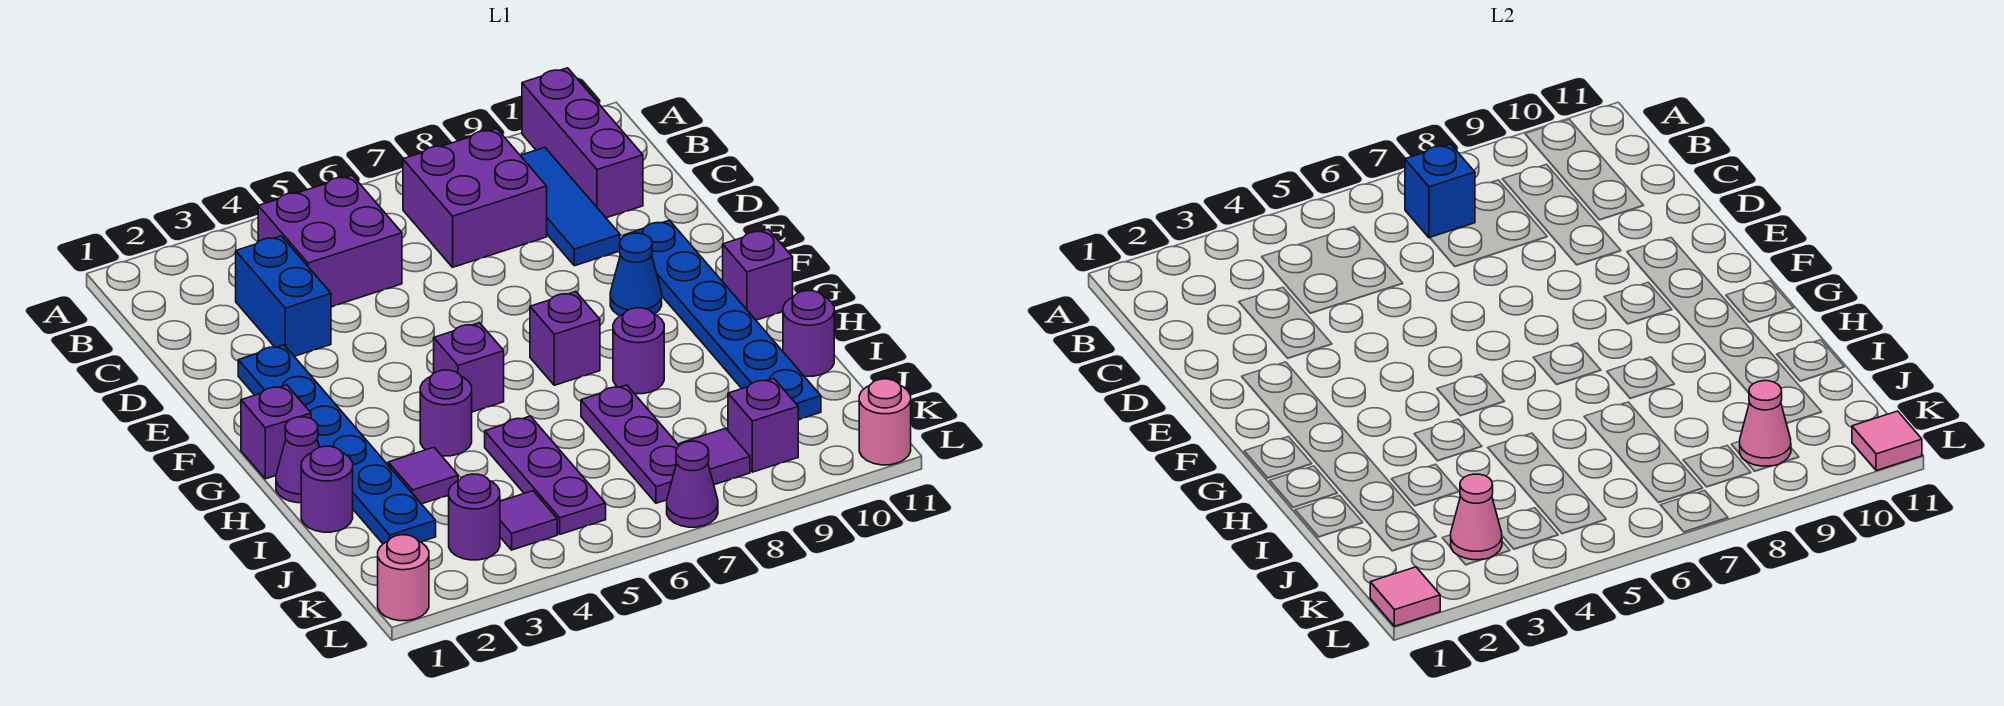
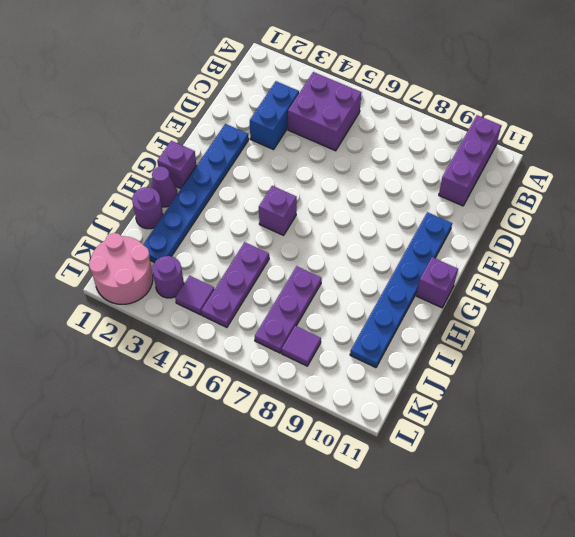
pink round brick K1:L2 level 1 -> pink round brick L1 level 1
none -> purple brick B7:C8 level 1
none -> blue tile B9:D9 level 1
none -> blue cone F9 level 1
none -> purple brick G7 level 1

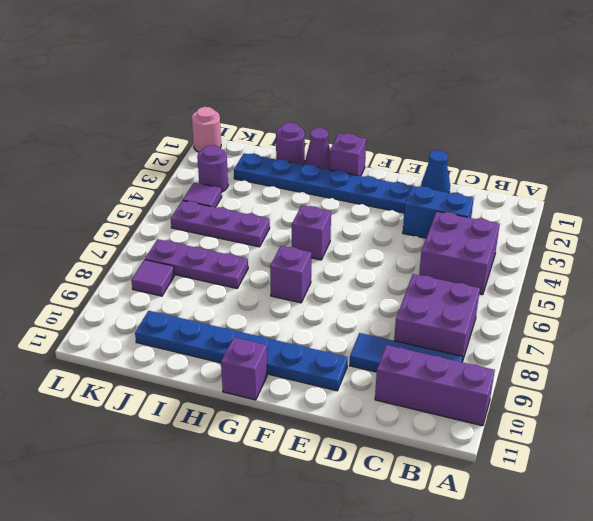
blue cone D1 level 1 -> blue cone F9 level 1
none -> purple round brick H4 level 1
none -> purple round brick H8 level 1
none -> purple tile I3 level 1
none -> purple round brick I11 level 1

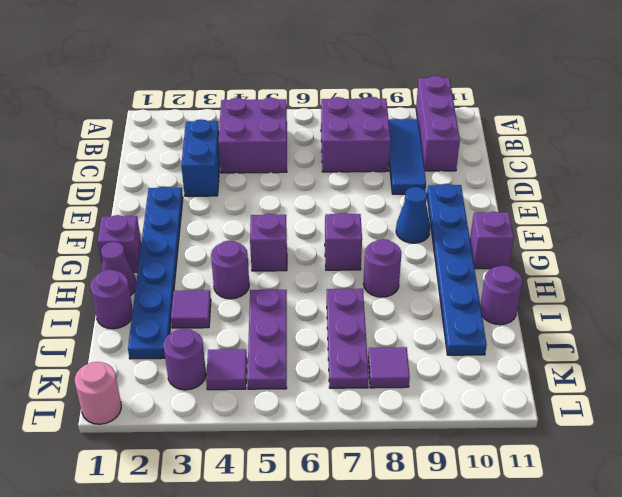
none -> purple brick K9 level 1
none -> purple cone L7 level 1
none -> pink round brick L11 level 1
none -> blue brick B7 level 2

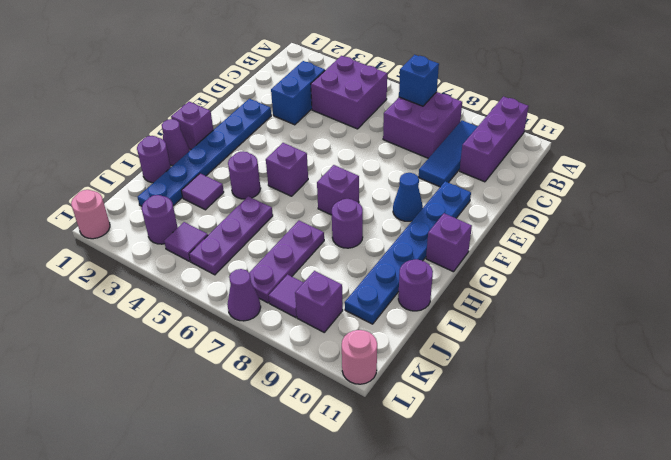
none -> pink cone K3 level 2
none -> pink cone K9 level 2
none -> pink tile L1 level 2
none -> pink tile L11 level 2

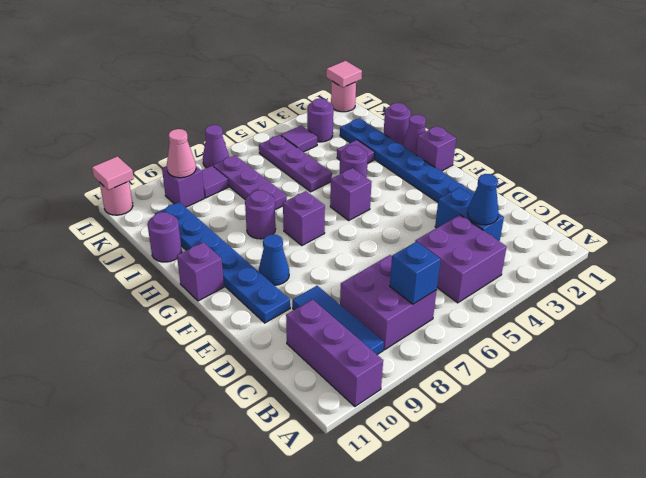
blue cone C3 level 2 -> none
none -> pink cone K3 level 2

